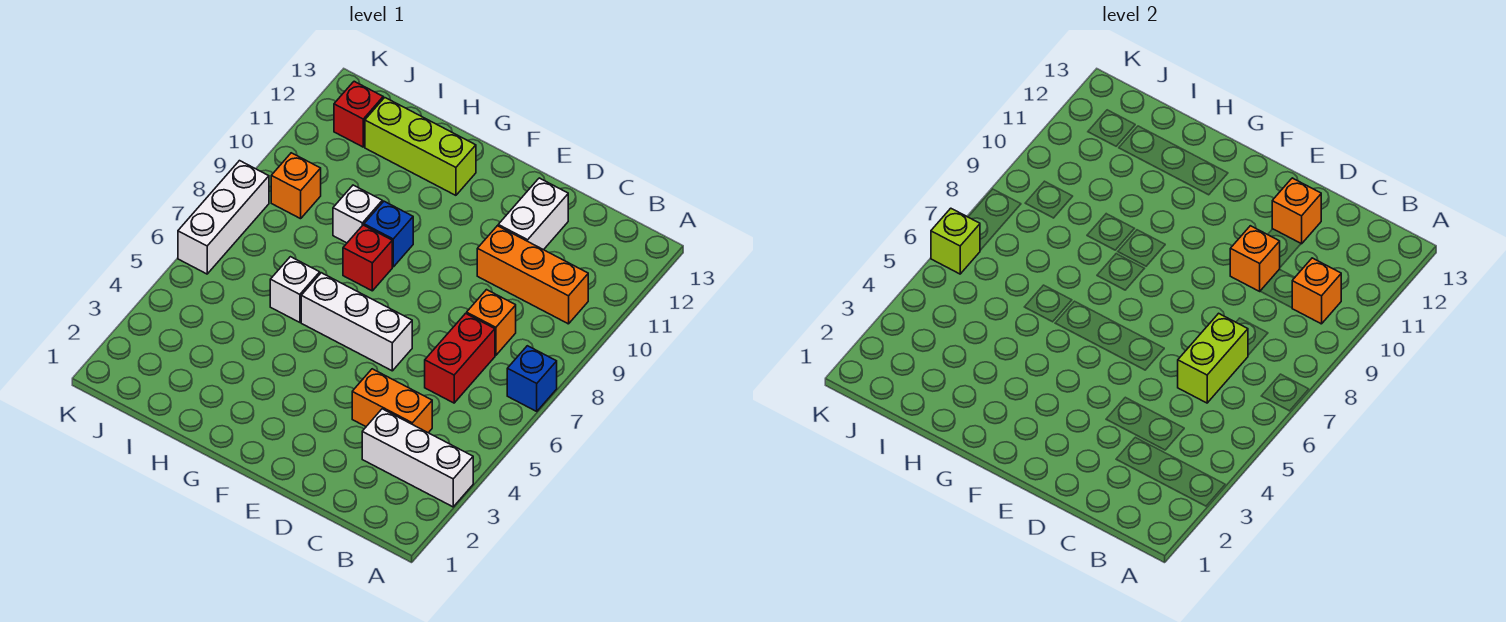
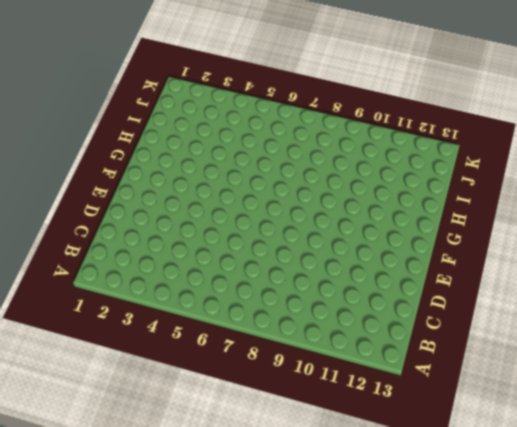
none -> white brick A3:C3 level 1
none -> blue brick A7 level 1
none -> orange brick B10:D10 level 1

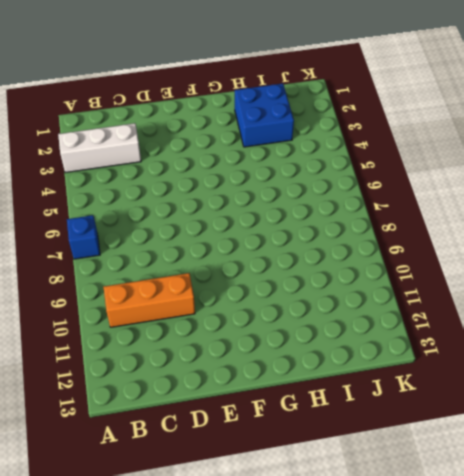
blue brick H2:I3 level 1 -> none
none -> orange brick C4:D4 level 1
none -> red brick C6:C7 level 1
none -> orange brick C8 level 1

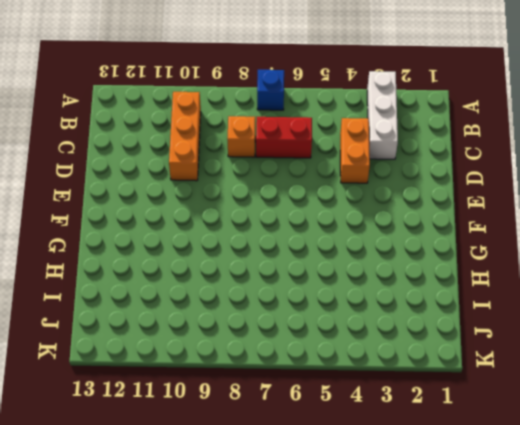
none -> white brick D11:D12 level 1
none -> white brick E6:G6 level 1
none -> red brick G8 level 1

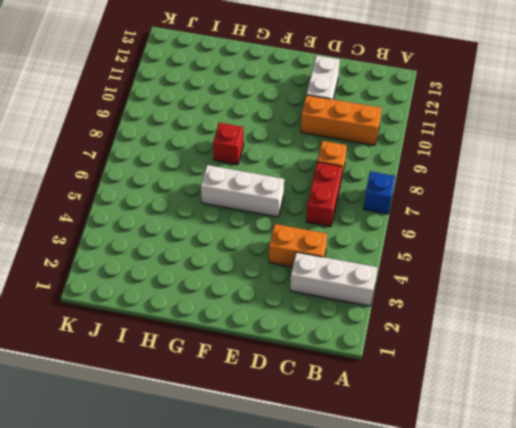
none -> blue brick G9 level 1
none -> lime brick G12:I12 level 1
none -> white brick H6 level 1

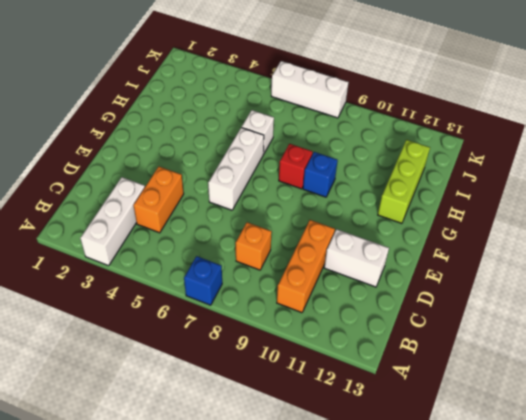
none -> red brick C6:C7 level 1
none -> white brick H9 level 1
none -> orange brick J9 level 1

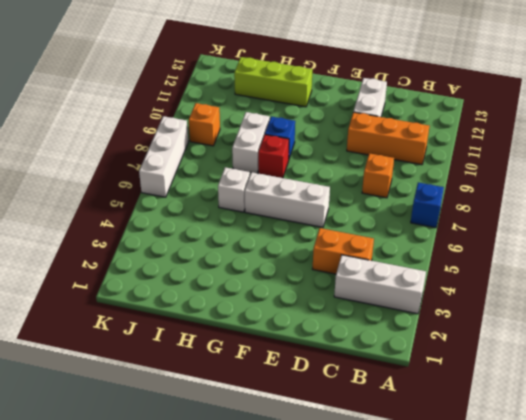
white brick H8:H9 level 1 -> white brick H9 level 1
none -> red brick C6:C7 level 1
none -> red brick J12 level 1
none -> orange brick B10 level 2

